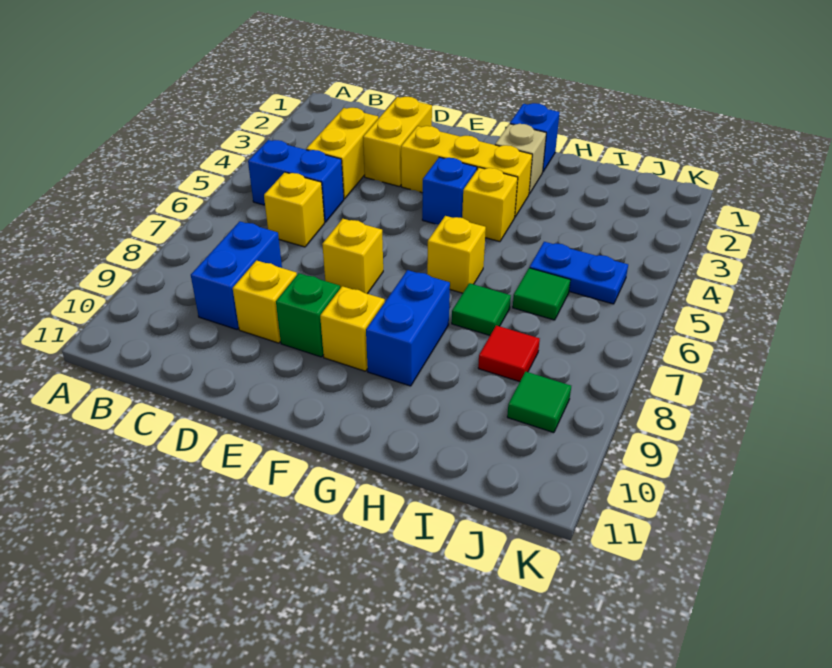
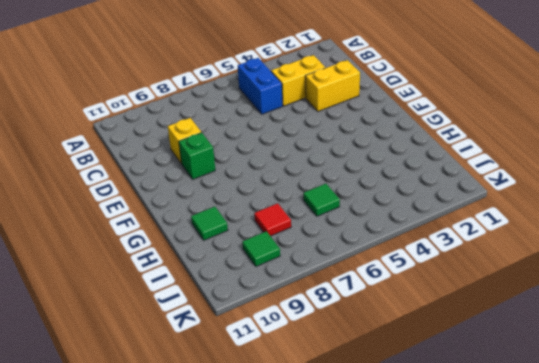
green tile H10 level 1 -> green tile H7 level 1
none -> yellow brick C6 level 1
none -> blue brick C8:C9 level 1
none -> yellow brick E3:G3 level 1

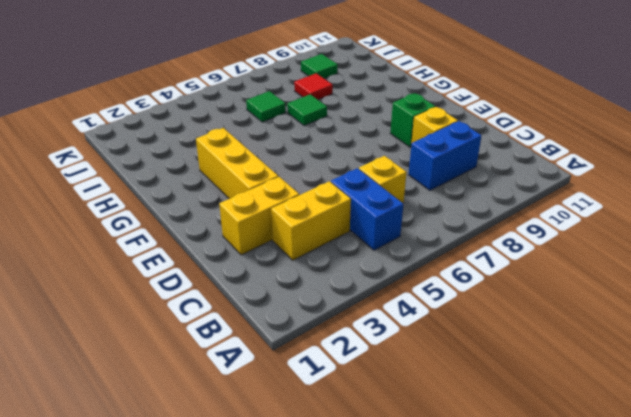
none -> yellow brick E7 level 1
none -> blue brick F4 level 1
none -> yellow brick F9 level 1

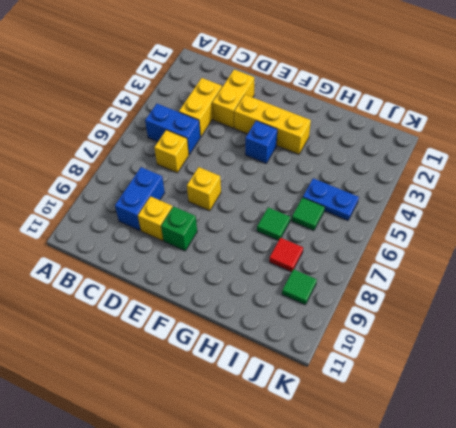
none -> yellow brick F9 level 1
none -> blue brick G1 level 1
none -> tan brick G2 level 1

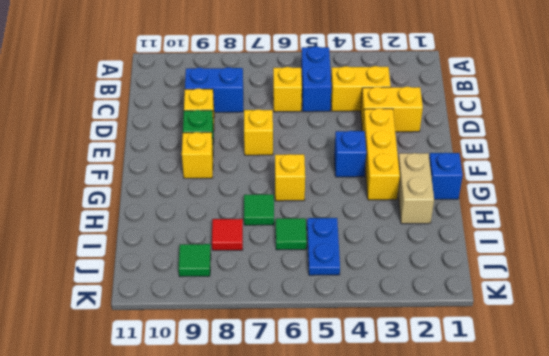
tan brick G2:H2 level 1 -> tan brick G2 level 1
none -> yellow brick G4 level 1
none -> blue brick G8:G9 level 1

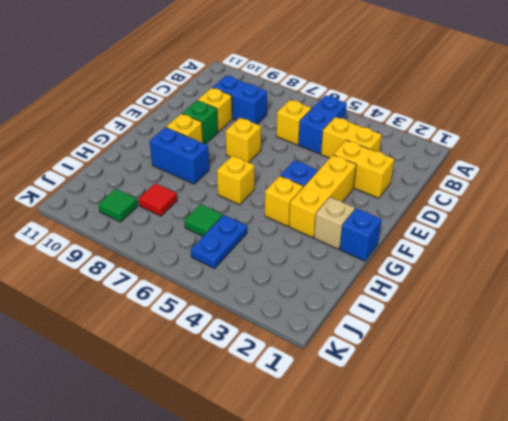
none -> green tile H7 level 1

